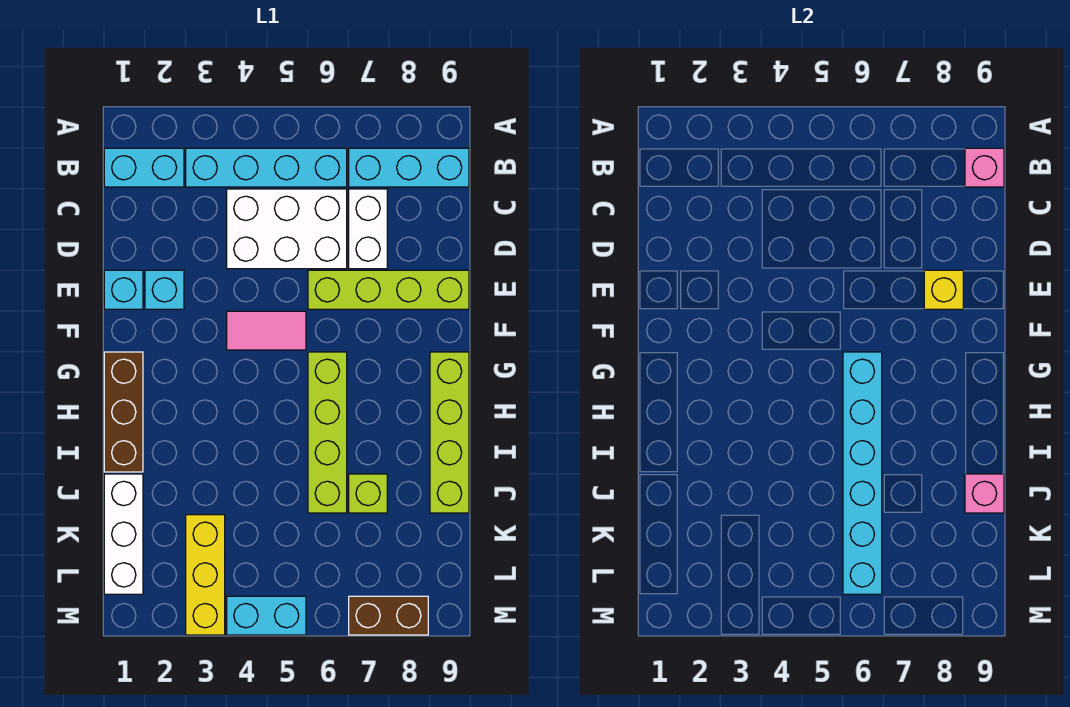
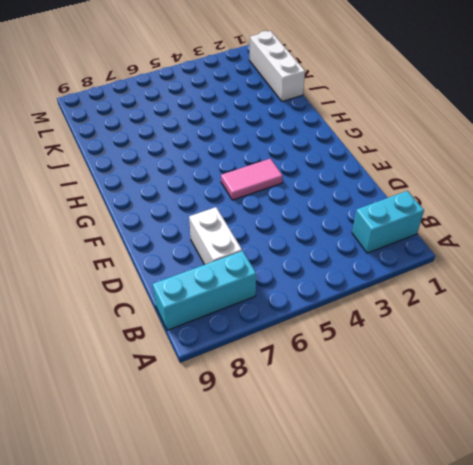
none -> cyan brick B3:B6 level 1
none -> white brick C4:D6 level 1
none -> cyan brick E1 level 1

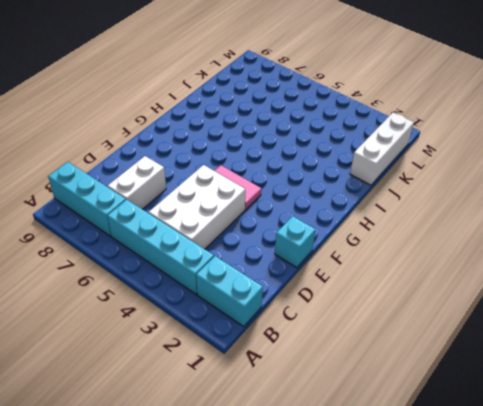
white brick C4:E5 level 1 -> white brick C4:D6 level 1
none -> cyan brick E2 level 1
none -> lime brick E6:E9 level 1
none -> brown brick G1:I1 level 1

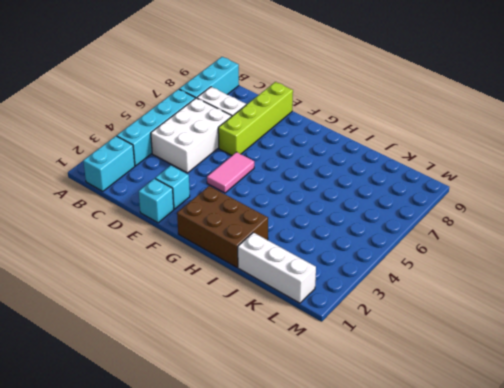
brown brick G1:I2 level 1 -> brown brick G1:I1 level 1
none -> lime brick G6:J6 level 1
none -> lime brick G9:J9 level 1
none -> lime brick J7 level 1

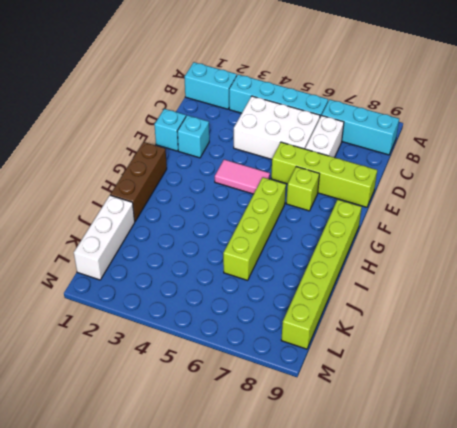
lime brick F7 level 1 -> lime brick J7 level 1
lime brick G9:L9 level 1 -> lime brick G9:J9 level 1
none -> yellow brick K3:M3 level 1
none -> cyan brick M4:M5 level 1
none -> brown brick M7:M8 level 1

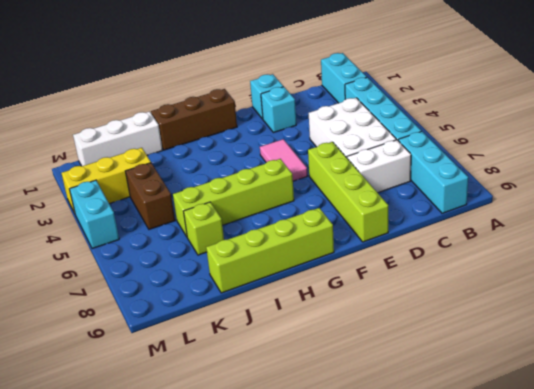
brown brick K4:K5 level 1 -> brown brick M7:M8 level 1
none -> pink brick B9 level 2
none -> yellow brick E8 level 2
none -> cyan brick G6:L6 level 2

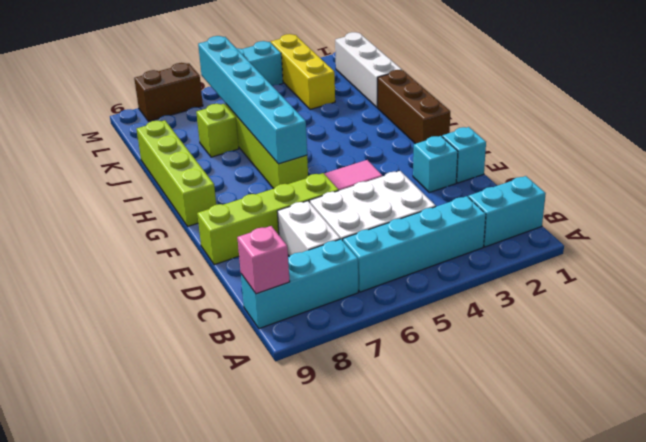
none -> yellow brick E8 level 2
none -> pink brick J9 level 2

